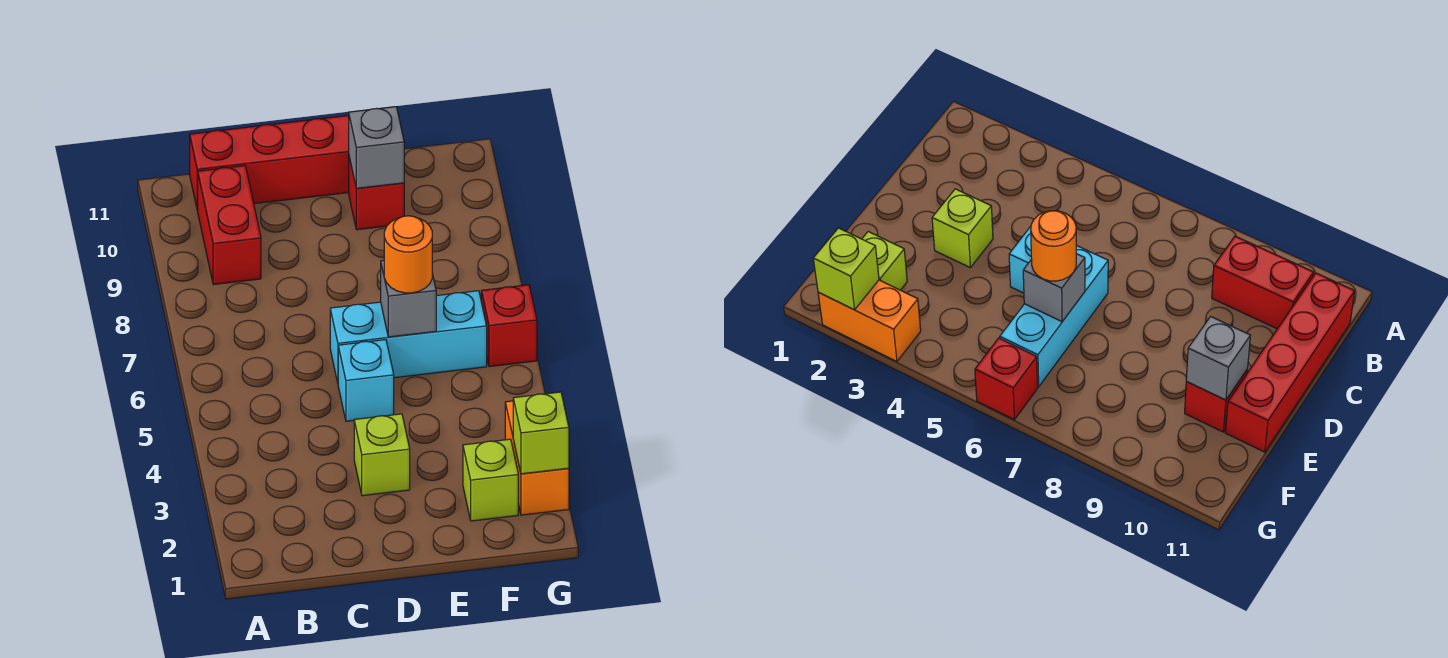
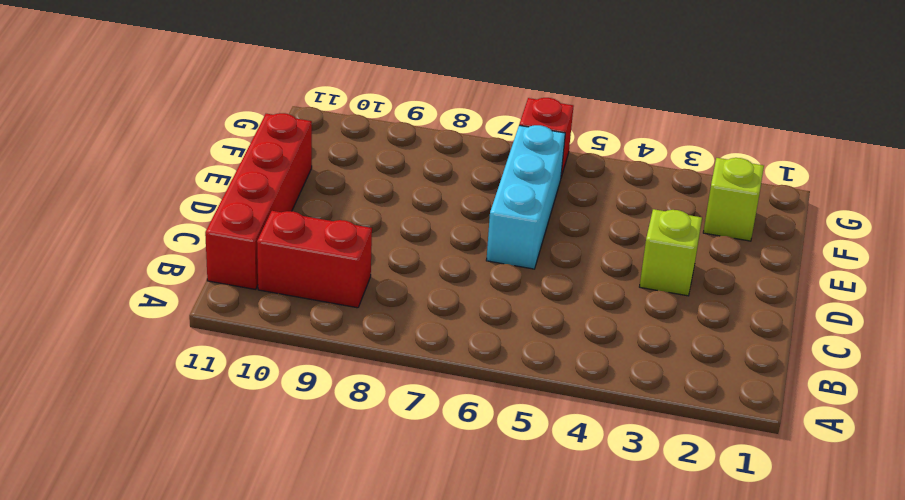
none -> cyan brick D5 level 1
none -> red brick E10 level 1
none -> orange brick G2:G3 level 1

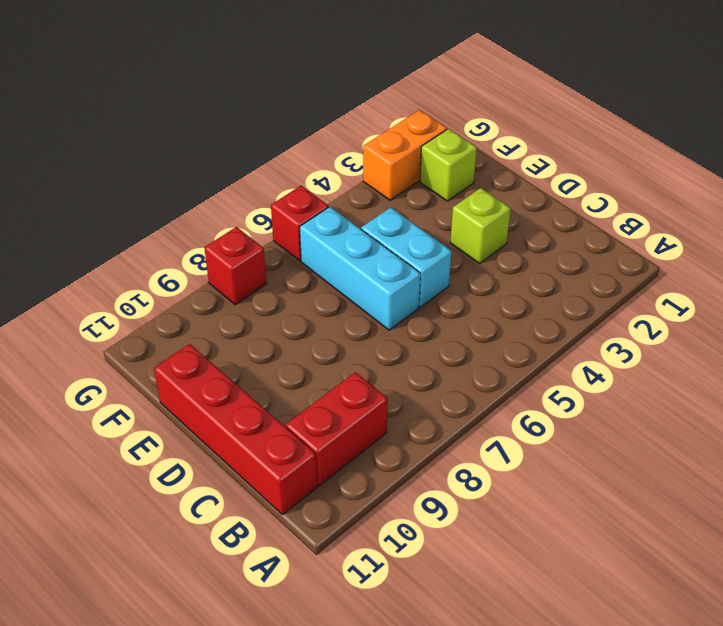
cyan brick D5:E5 level 1 -> cyan brick D5 level 1
red brick G8 level 1 -> red brick E10 level 1
none -> grey brick E6 level 2
none -> grey brick E10 level 2
none -> lime brick G2 level 2

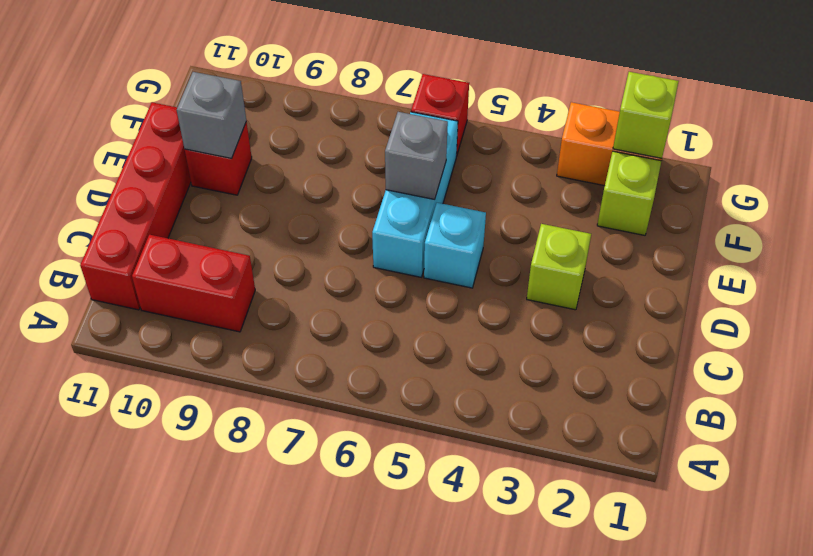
none -> orange round brick E6 level 3

